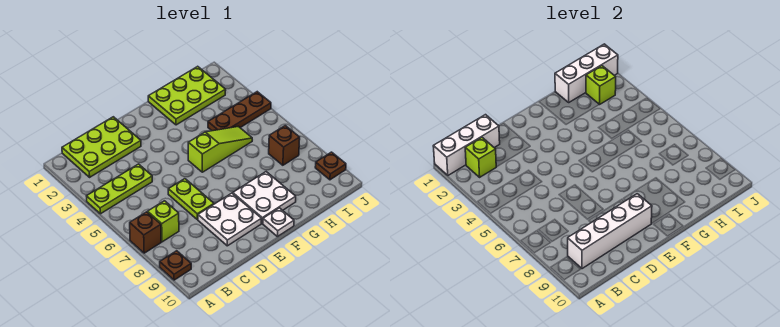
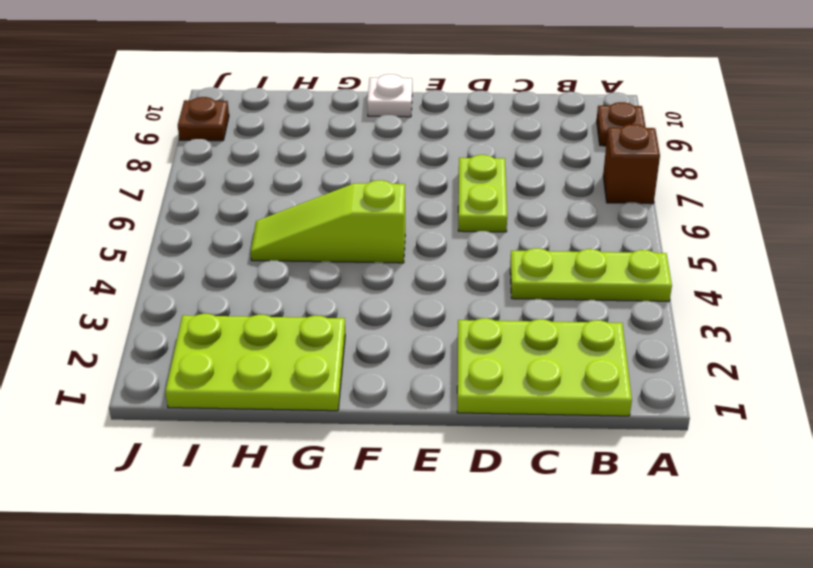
none -> lime brick B7 level 1
none -> white plate D8:E9 level 1
none -> white plate F8:G9 level 1

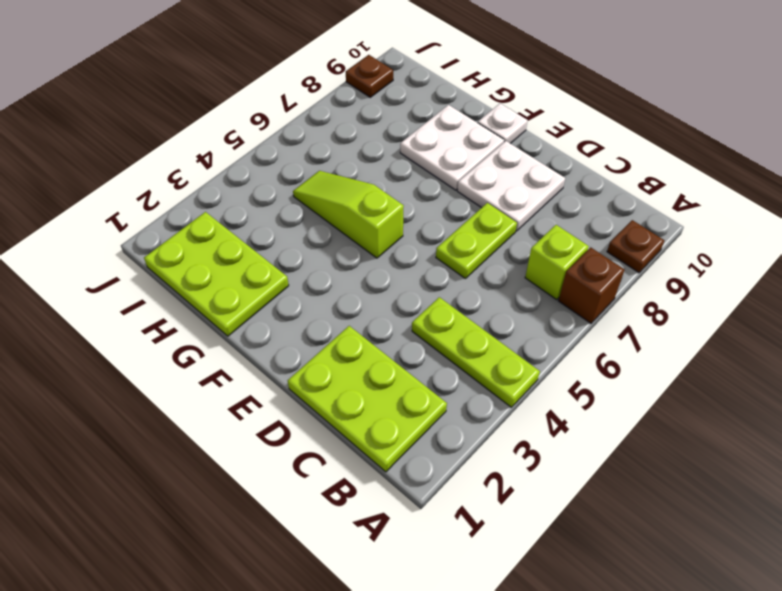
none -> brown plate H4:J4 level 1
none -> brown brick I7 level 1
none -> white brick A1:C1 level 2

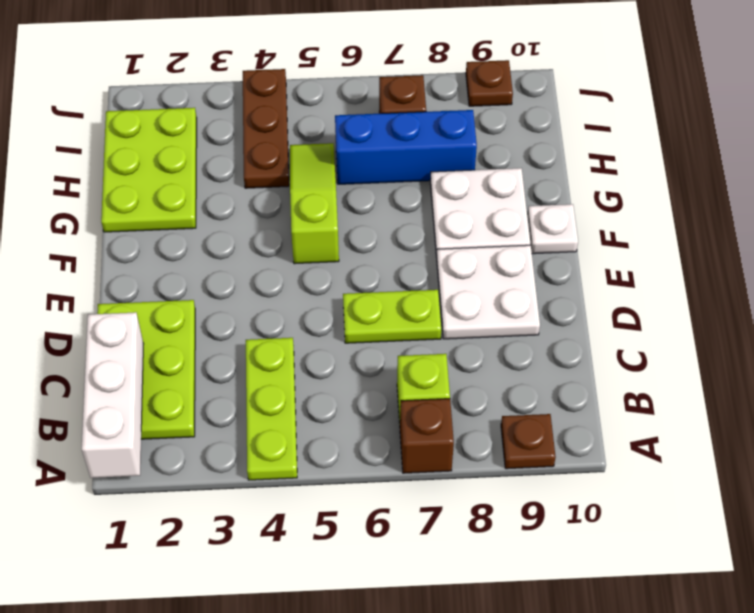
blue brick H6:H8 level 1 -> none
none -> lime brick B2 level 2
none -> white brick B9:E9 level 2
none -> white brick H1:J1 level 2

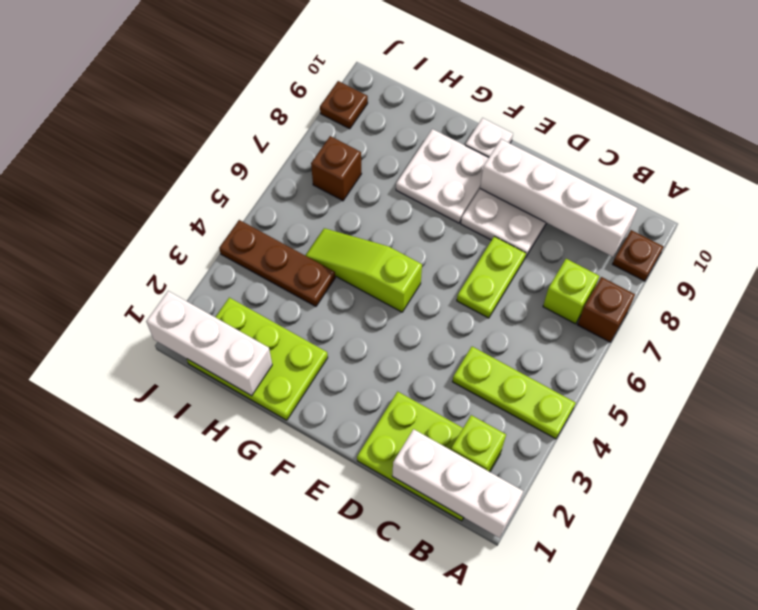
none -> lime brick I2 level 2

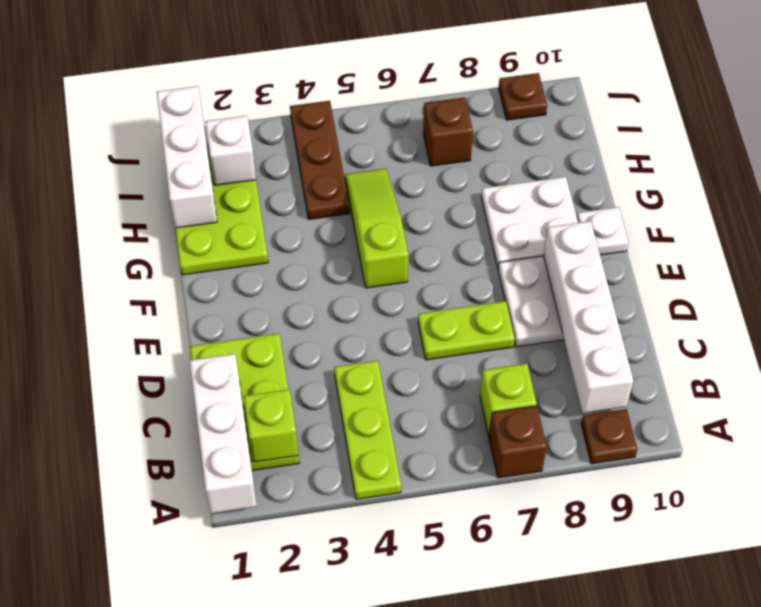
white brick I2 level 2 -> lime brick I2 level 2

